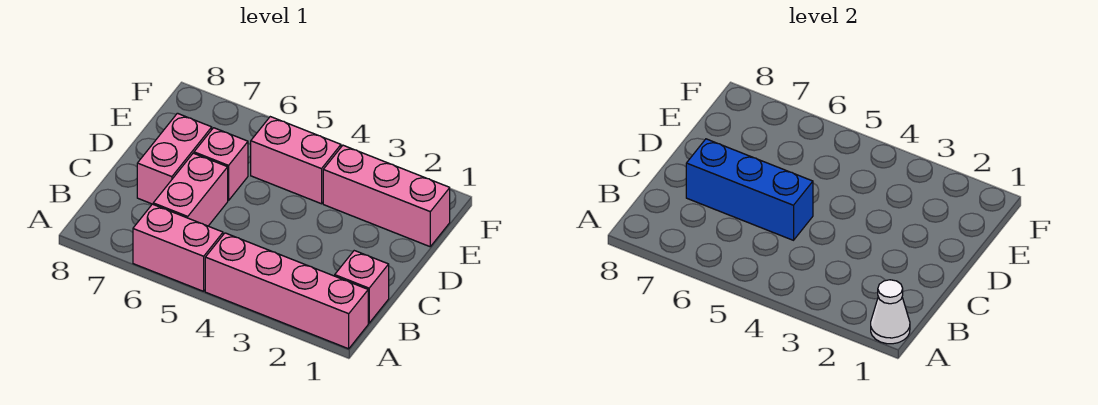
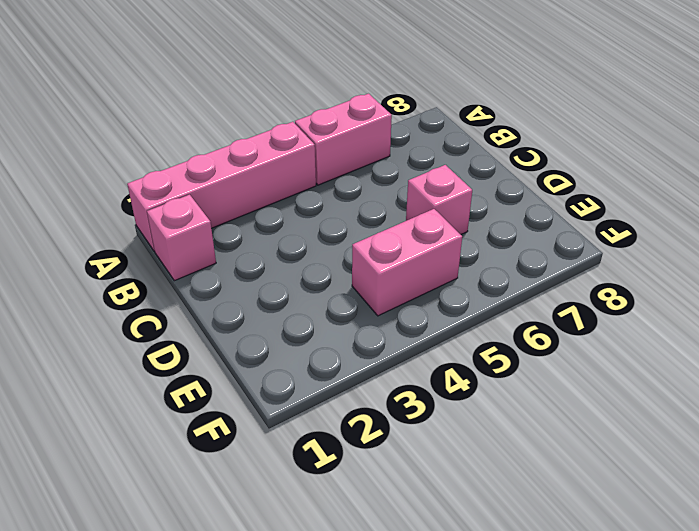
none -> pink brick B6:C6 level 1
none -> pink brick C7:D7 level 1

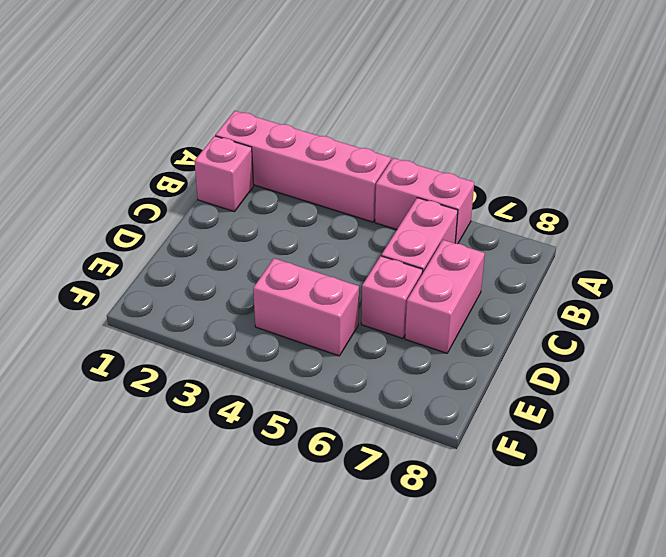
none -> pink brick E1:E3 level 1
none -> white cone A1 level 2

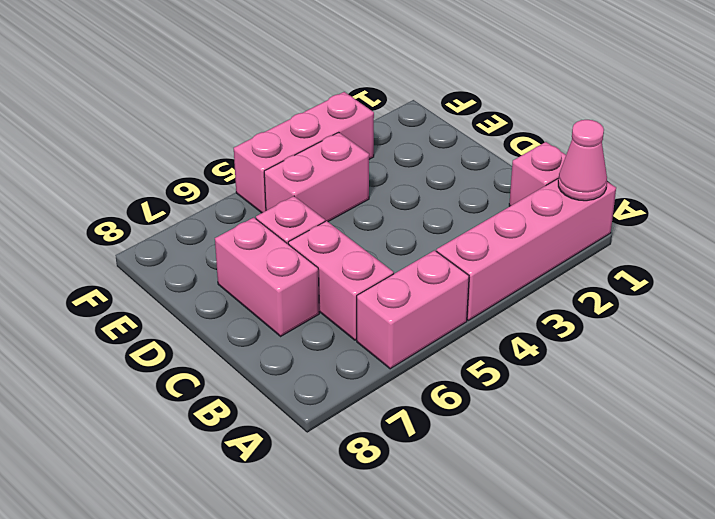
pink cone A1 level 2 -> white cone A1 level 2
pink brick F3:F5 level 1 -> pink brick E1:E3 level 1
none -> blue brick C5:C7 level 2

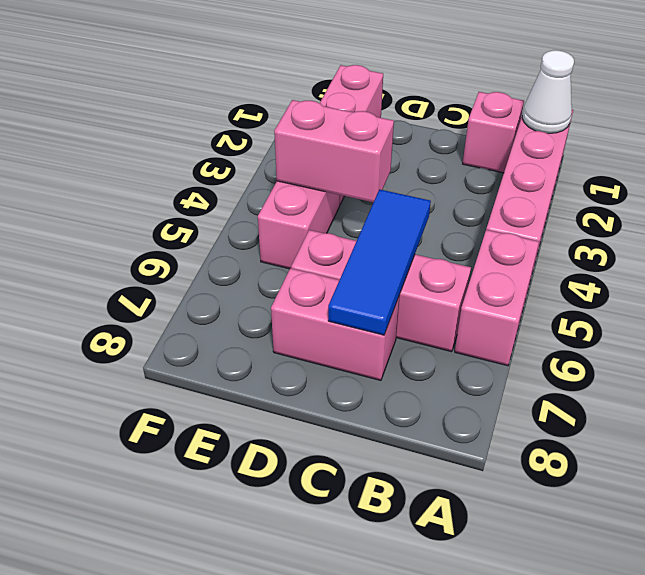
blue tile C5:C7 level 2 -> blue brick C5:C7 level 2
pink brick D4:E4 level 2 -> none

